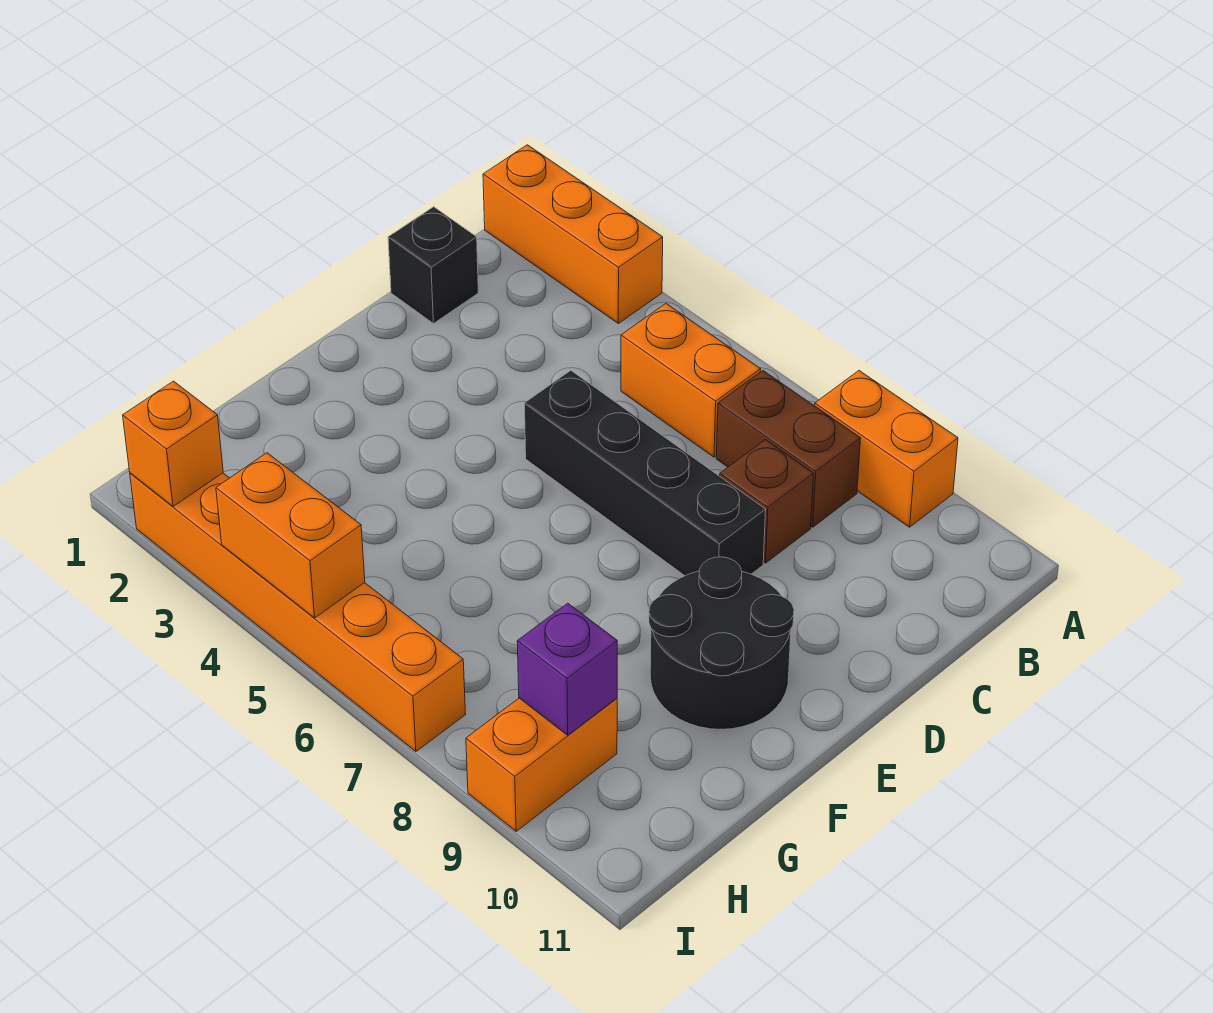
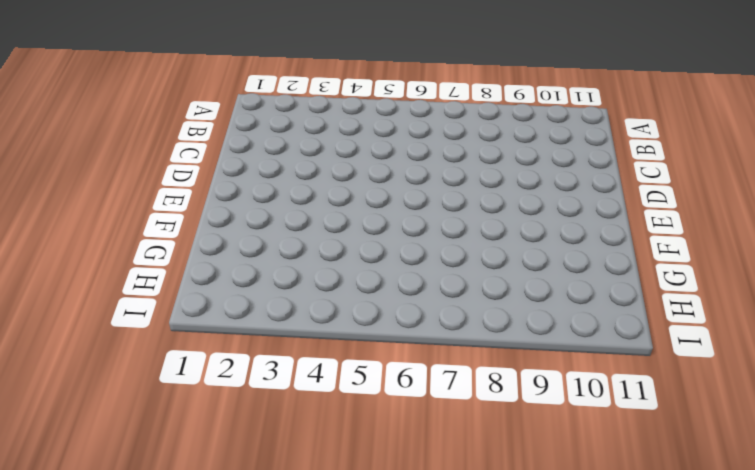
none -> orange brick A1:A3 level 1
none -> orange brick A8:A9 level 1
none -> orange brick B5:B6 level 1

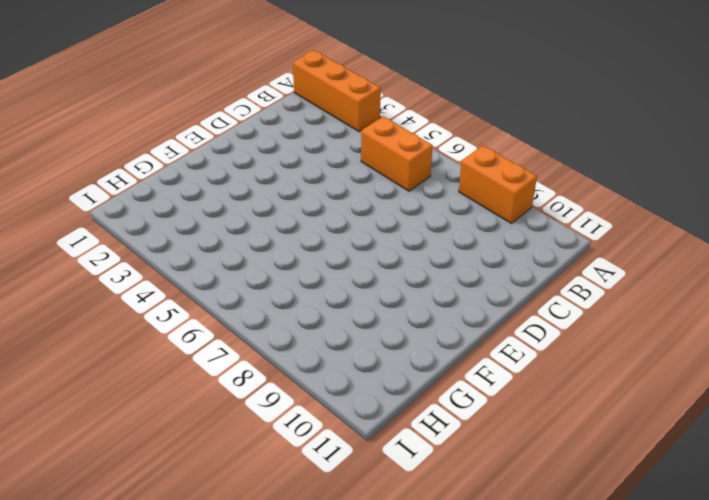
none -> brown brick B7:B8 level 1
none -> black brick C1 level 1
none -> brown brick C8 level 1

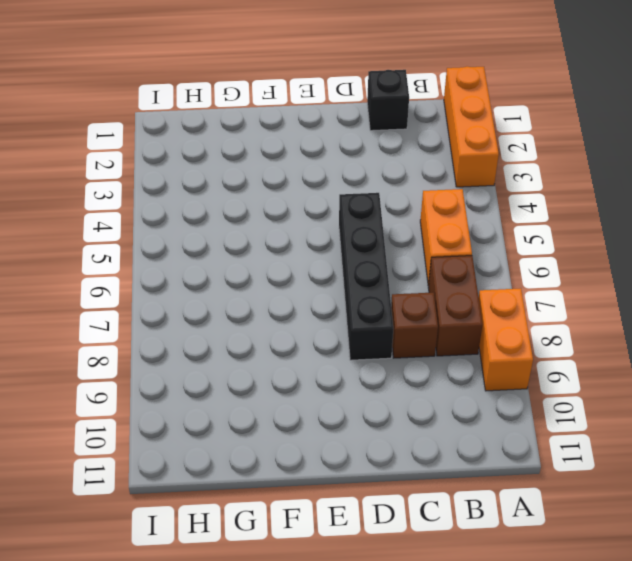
none -> black round brick E9:F10 level 1
none -> orange brick H9:I9 level 1
none -> orange brick I2:I7 level 1

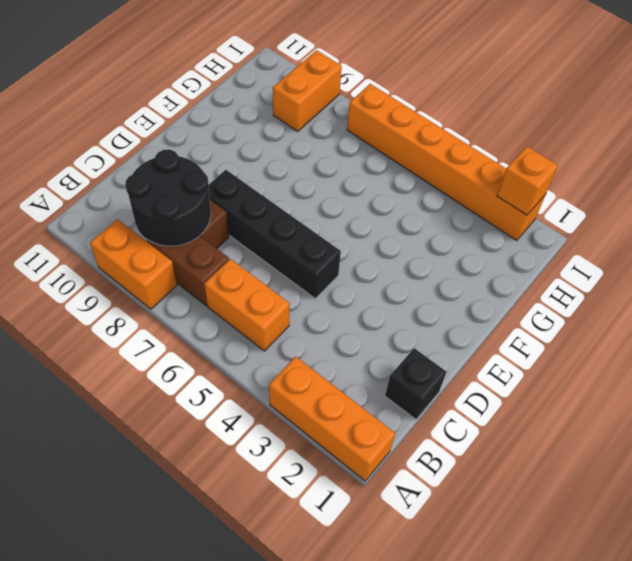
black round brick B8:C9 level 2 -> black round brick E9:F10 level 1
none -> purple brick H9 level 2
none -> orange brick I4:I5 level 2

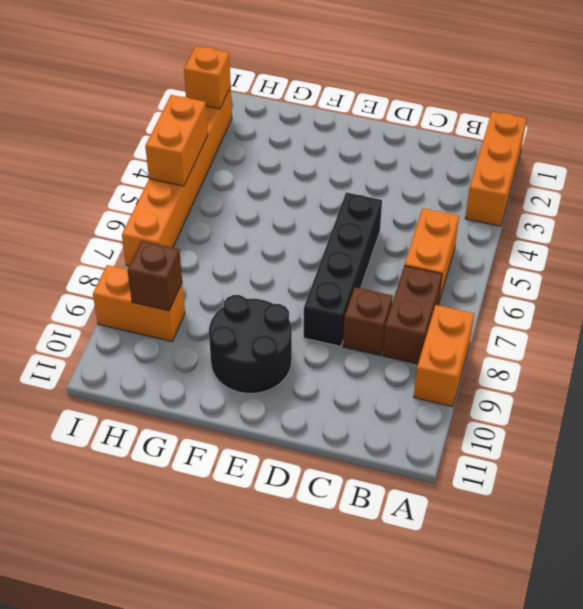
brown brick H9 level 2 -> purple brick H9 level 2
none -> black brick C1 level 1

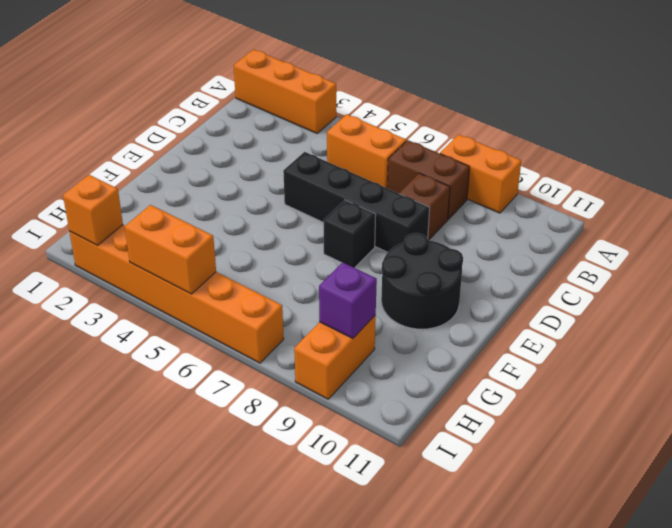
black brick E7 level 1 -> black brick C1 level 1

